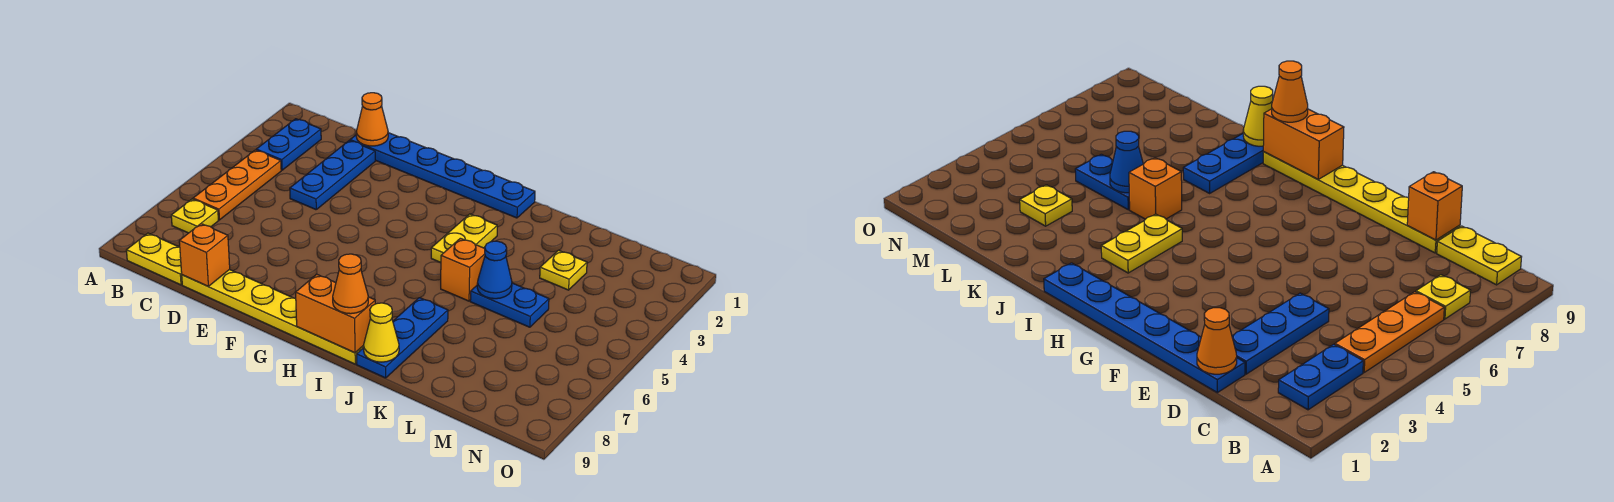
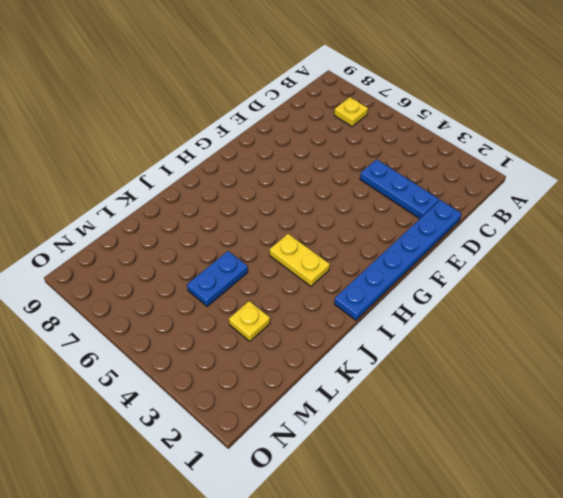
none -> blue plate B2:B3 level 1
none -> orange plate B4:B6 level 1
none -> yellow plate B9:C9 level 1

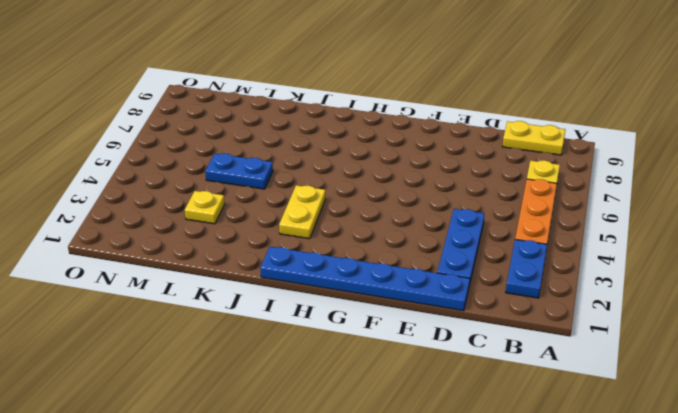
none -> yellow plate D9:I9 level 1
none -> orange brick J5 level 1
none -> blue plate J7:J9 level 1

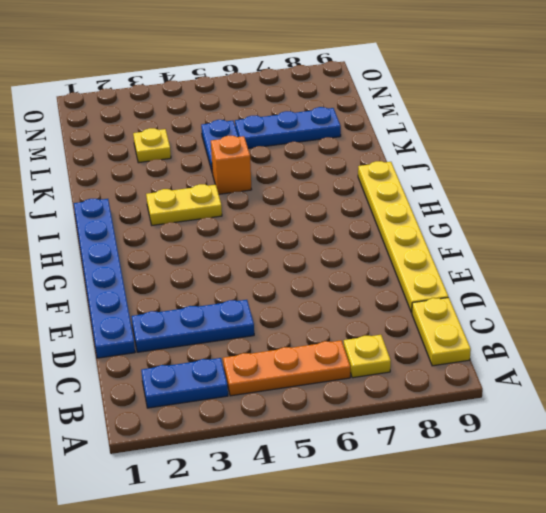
blue plate L6:L8 level 1 -> blue plate J7:J9 level 1
none -> orange cone D1 level 2
none -> orange brick D9 level 2
none -> orange brick H9:I9 level 2

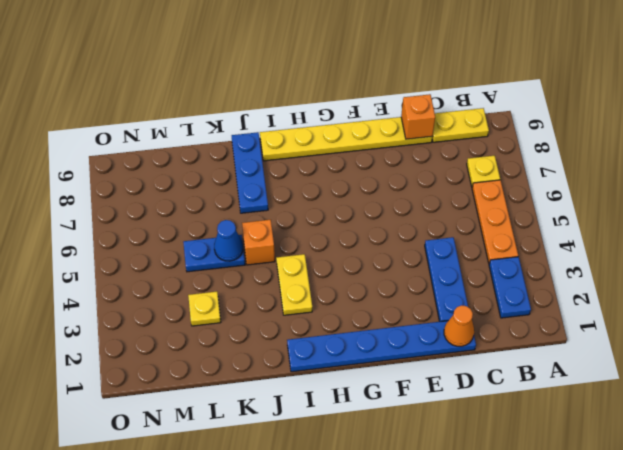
none -> orange brick H9:I9 level 2
none -> yellow cone J9 level 2
none -> orange cone I9 level 3

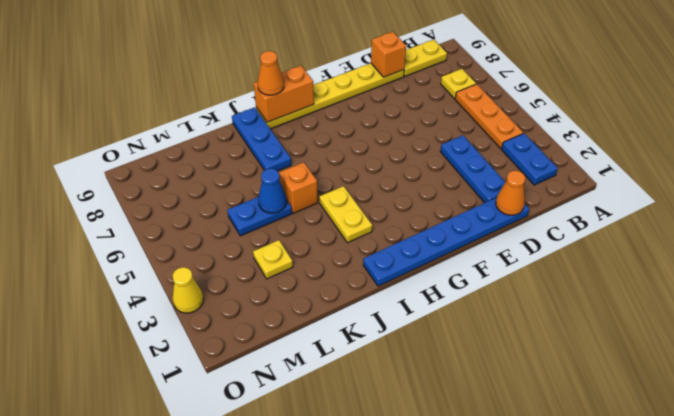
yellow cone O3 level 1 -> yellow cone J9 level 2

